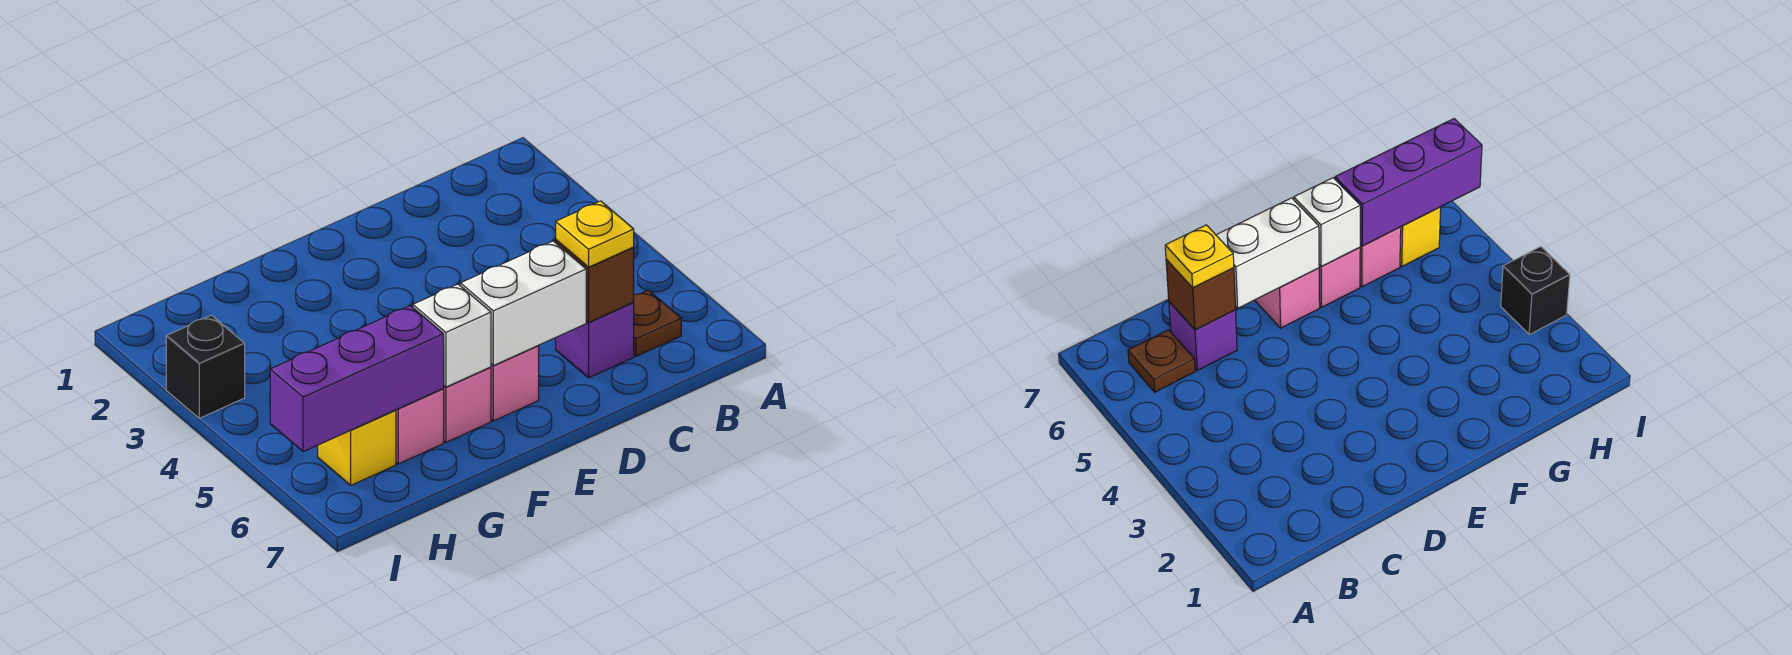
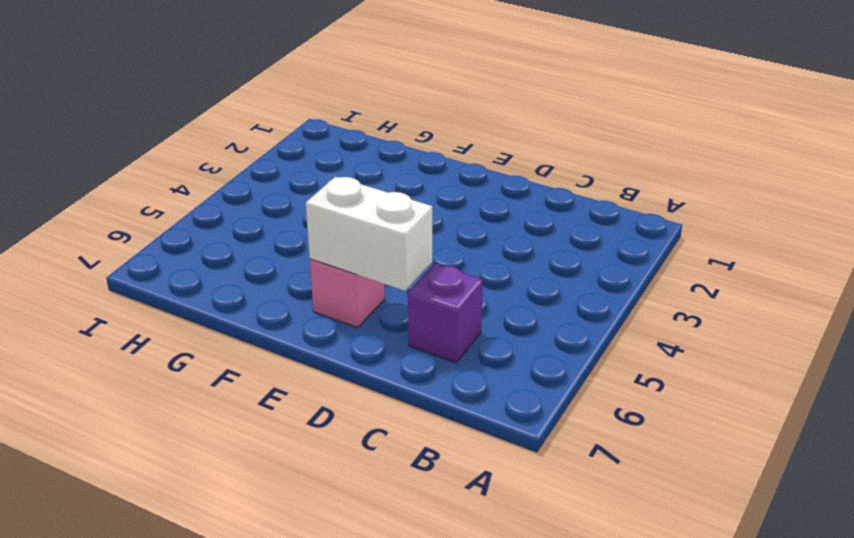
none -> brown plate B6 level 1
none -> pink brick F6 level 1
none -> pink brick G6 level 1

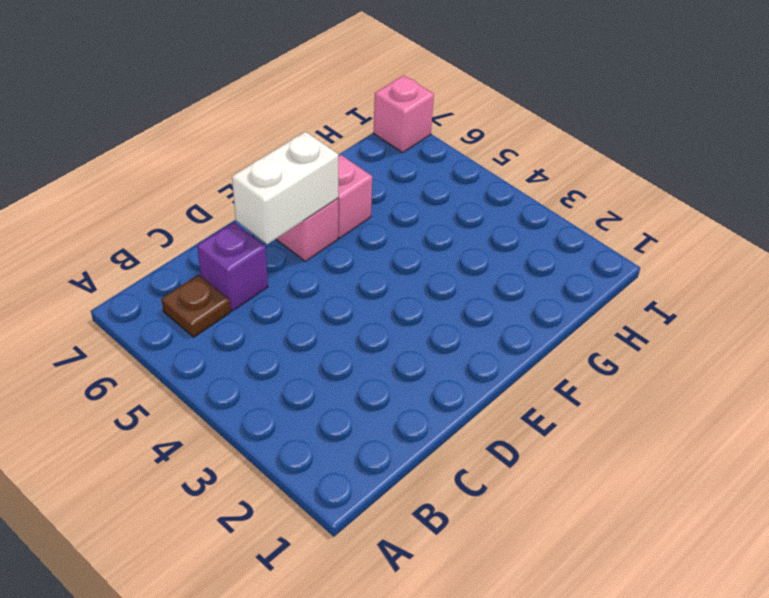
pink brick I7 level 1 -> pink brick G6 level 1
none -> yellow brick H6 level 1
none -> black brick I3 level 1
none -> brown brick C6 level 2

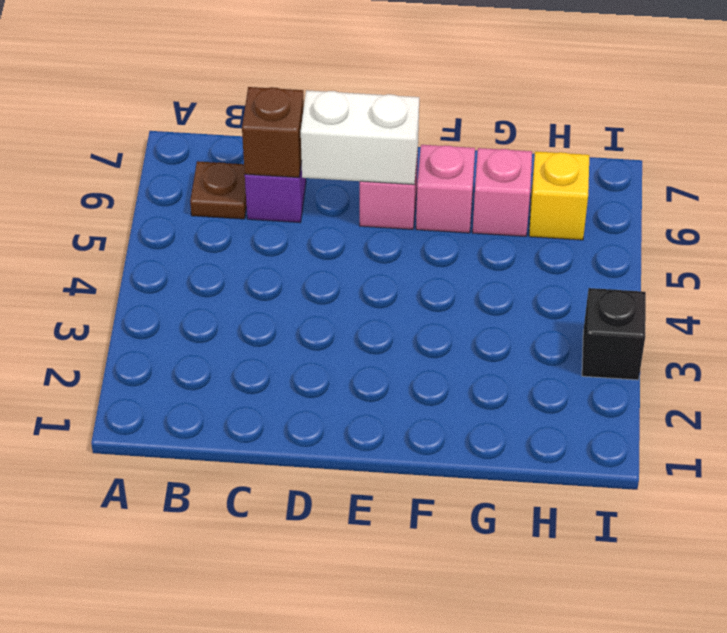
none -> white brick F6 level 2
none -> purple brick G6:I6 level 2
none -> yellow plate C6 level 3

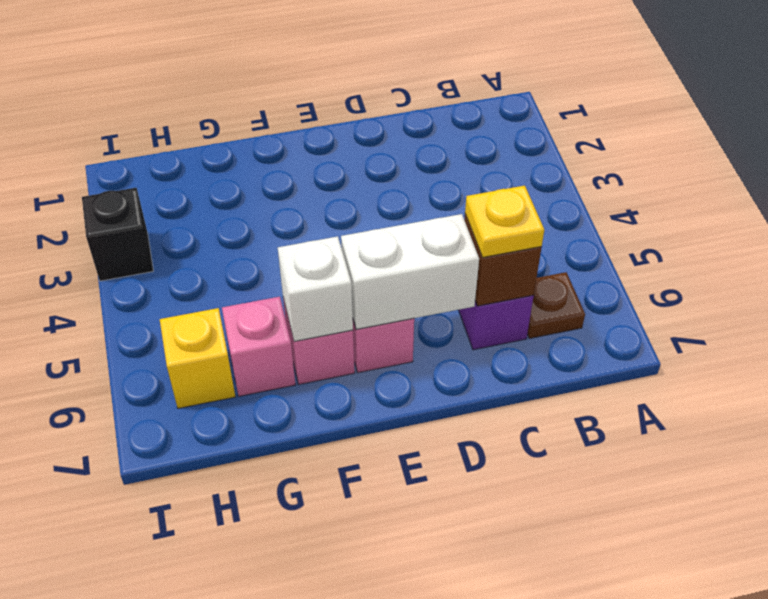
none -> purple brick G6:I6 level 2

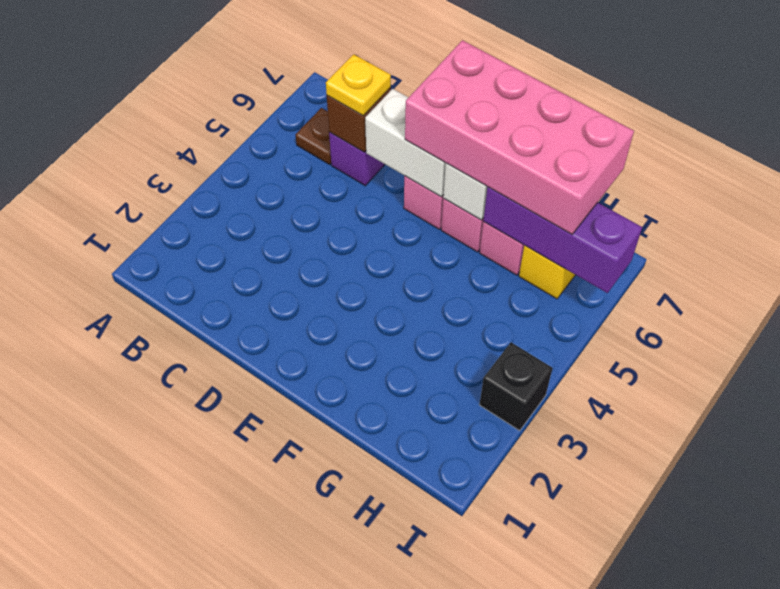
pink brick E6:H7 level 3 -> none

